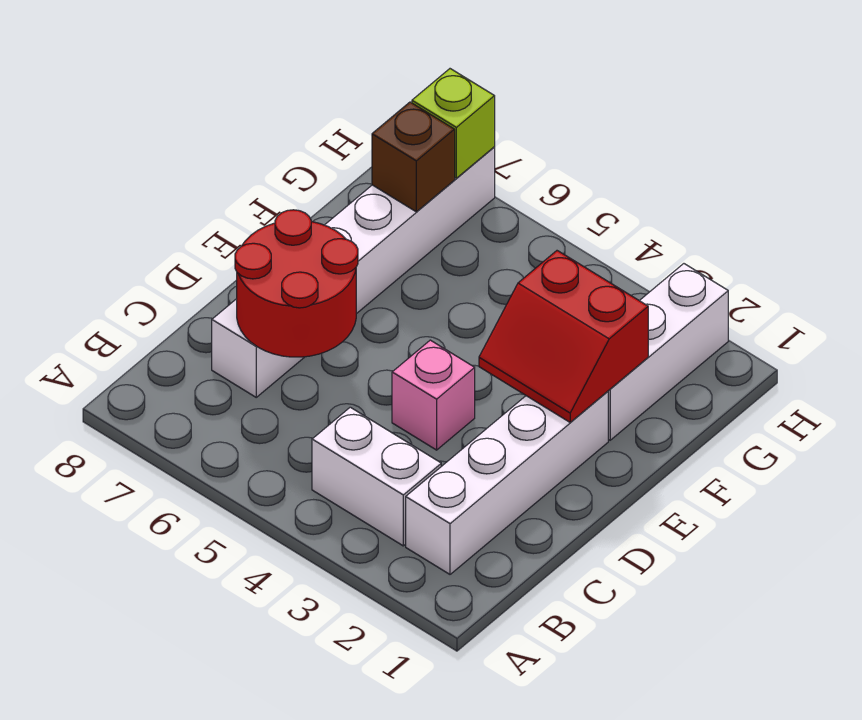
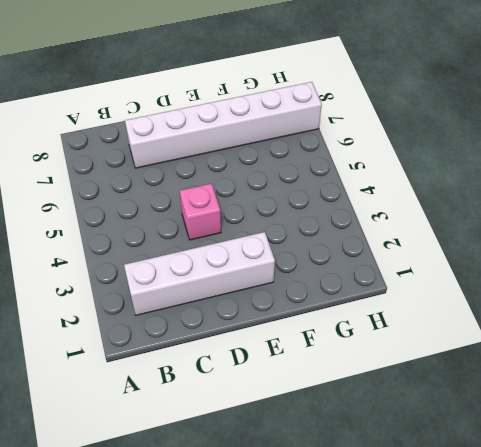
none -> white brick B3:B4 level 1
none -> white brick F2:H2 level 1

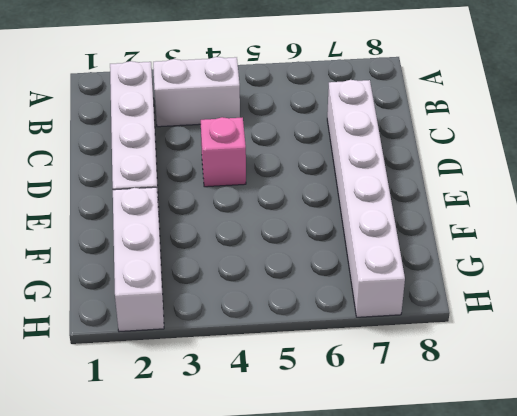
none -> red round brick C6:D7 level 2
none -> red slope E2:F3 level 2 top F

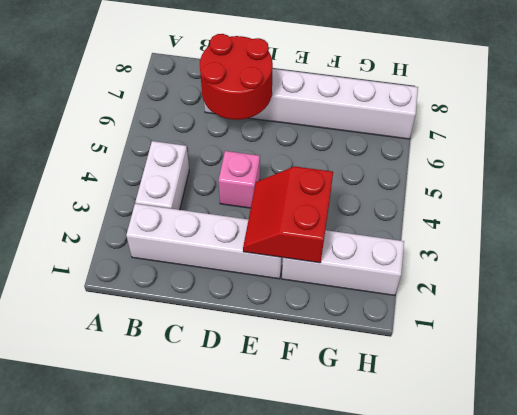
none -> brown brick G7 level 2
none -> lime brick H7 level 2

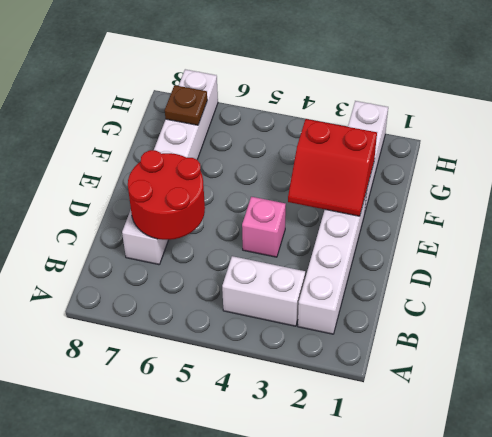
brown plate G7 level 2 -> brown brick G7 level 2
none -> lime brick H7 level 2

